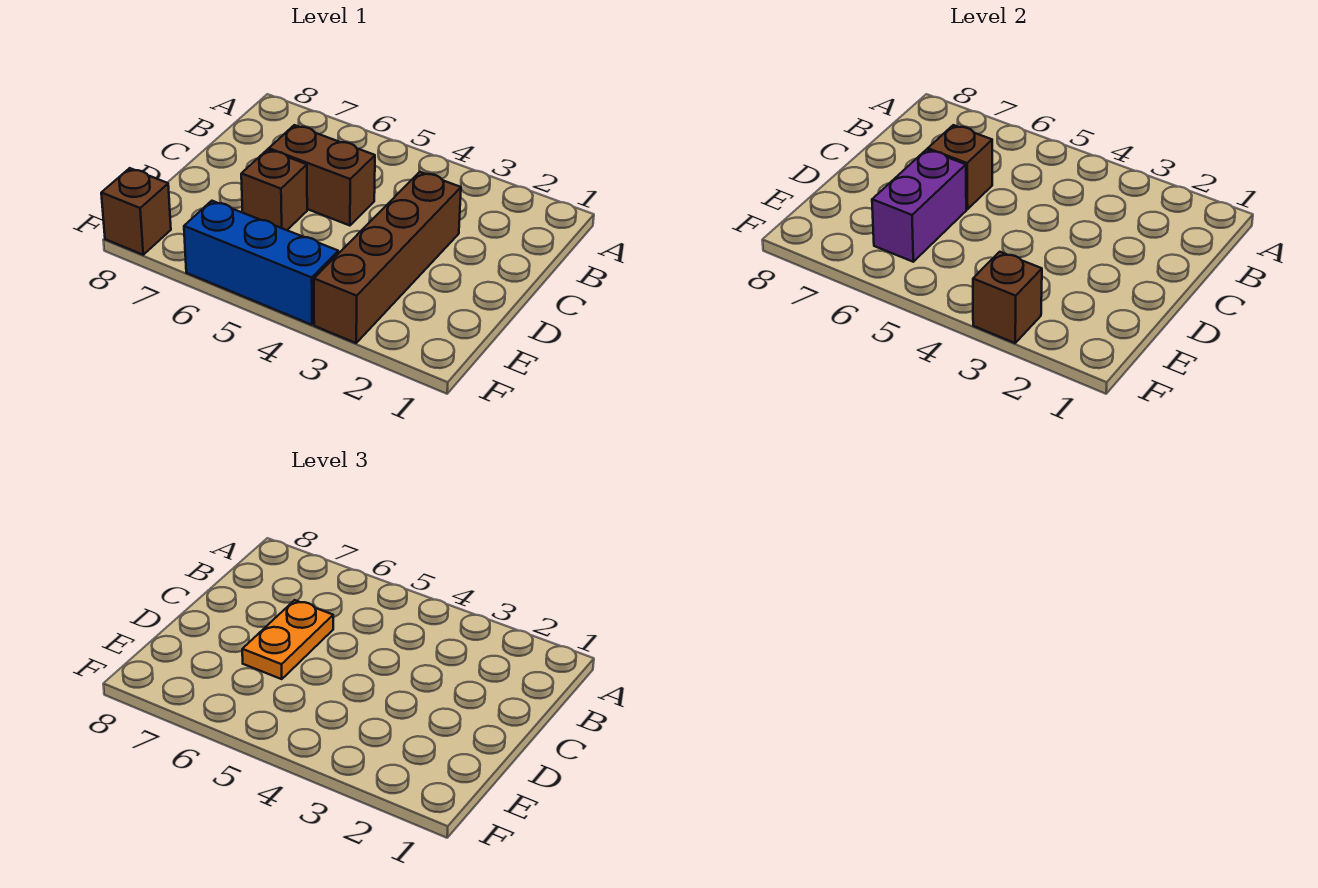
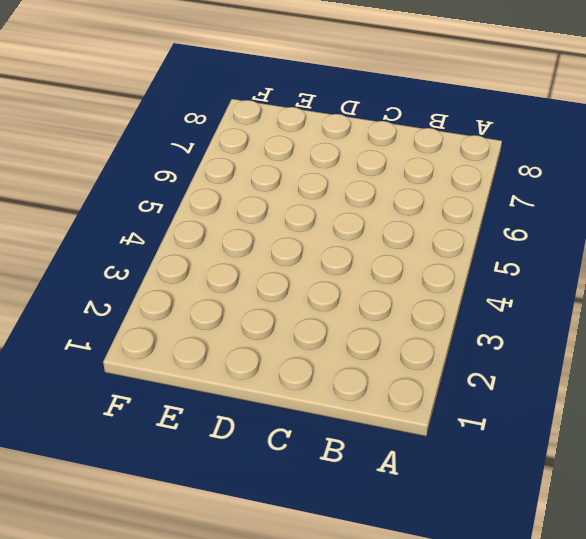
none -> brown brick C3:F3 level 1
none -> brown brick C5:C6 level 1

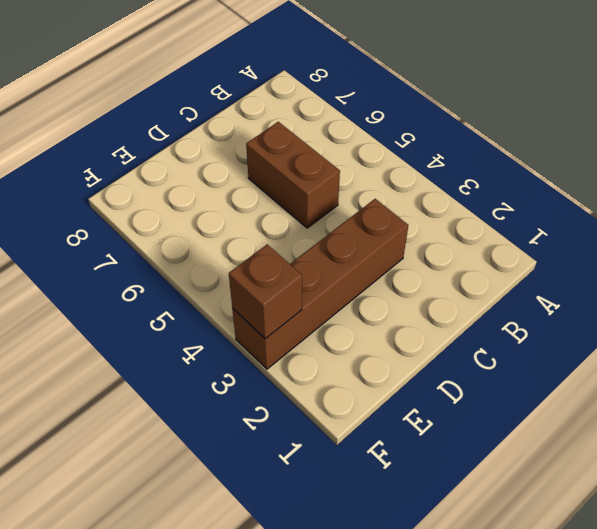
none -> brown brick D6 level 1
none -> blue brick F4:F6 level 1

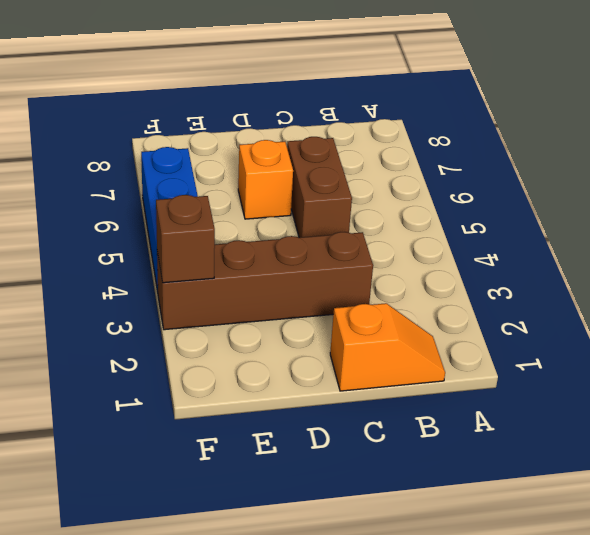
orange slope B1:C1 level 1 top C -> none
orange brick D6 level 1 -> brown brick D6 level 1
none -> brown brick F8 level 1
none -> brown brick C6 level 2

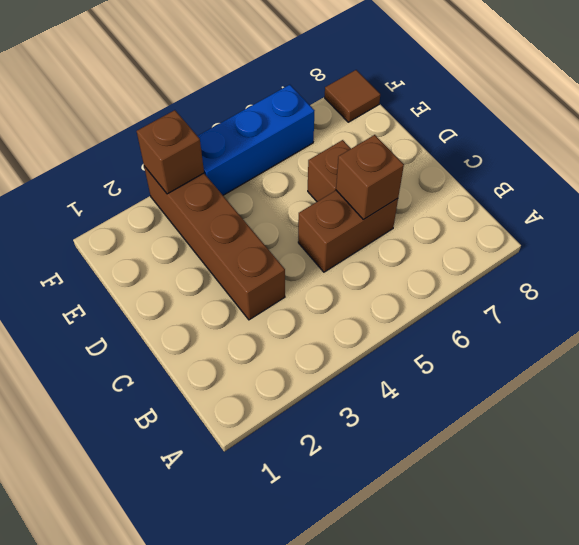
brown tile F8 level 1 -> brown brick F8 level 1
none -> purple brick D6:E6 level 2
none -> orange plate C6:D6 level 3

